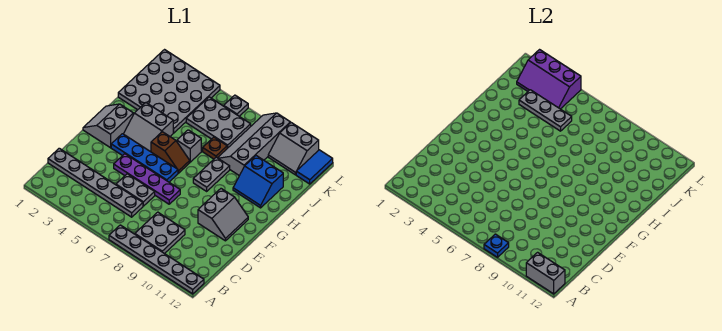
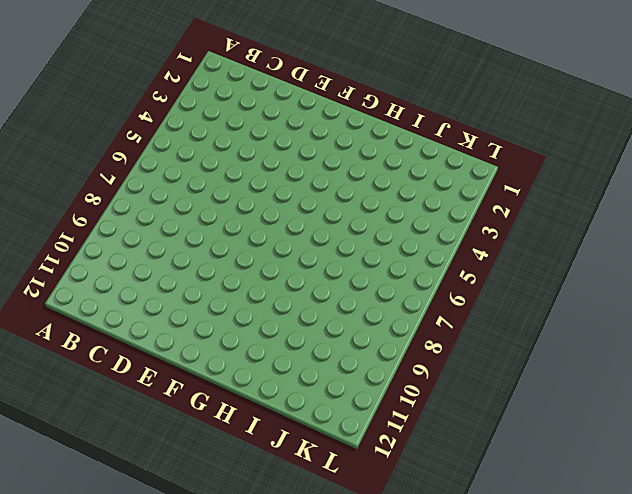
none -> grey plate A7:A12 level 1
none -> grey plate B8:C9 level 1
none -> grey plate C1:C6 level 1

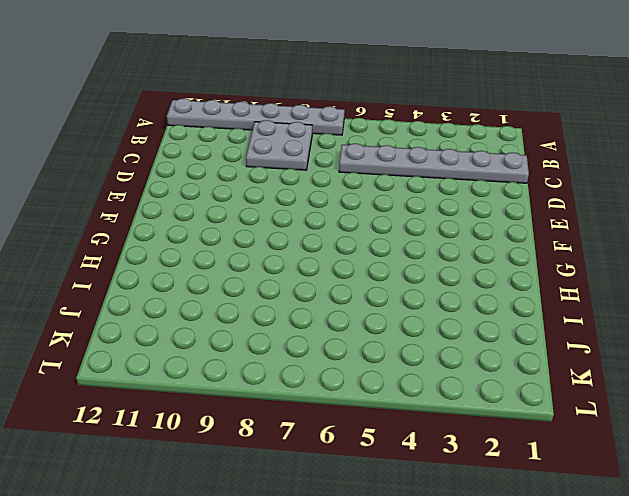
none -> grey plate D5:D6 level 1
none -> purple plate E4:E7 level 1
none -> grey slope E10:F11 level 1 top 10

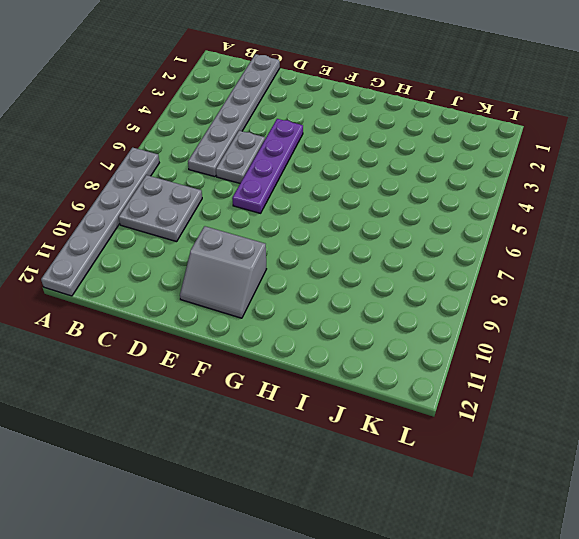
none -> grey slope F1:G2 level 1 top 2
none -> blue plate F3:F6 level 1
none -> grey slope G3:H4 level 1 top H

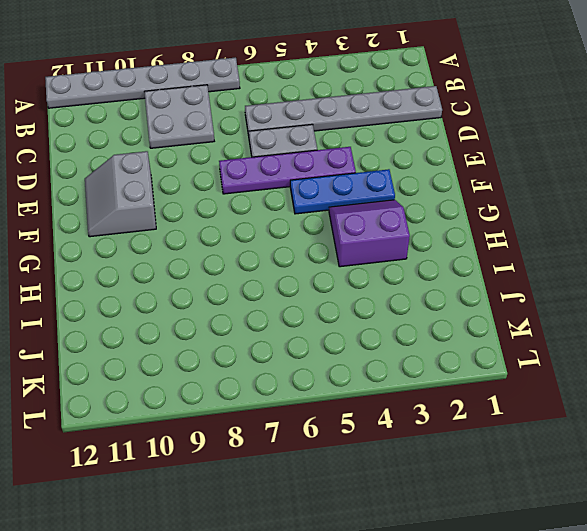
blue plate F3:F5 level 1 -> blue plate F3:F6 level 1
purple slope G3:H4 level 1 top H -> grey slope G3:H4 level 1 top H
none -> grey slope F1:G2 level 1 top 2
none -> brown slope G5:G6 level 1 top 5
none -> grey plate G8:H8 level 1

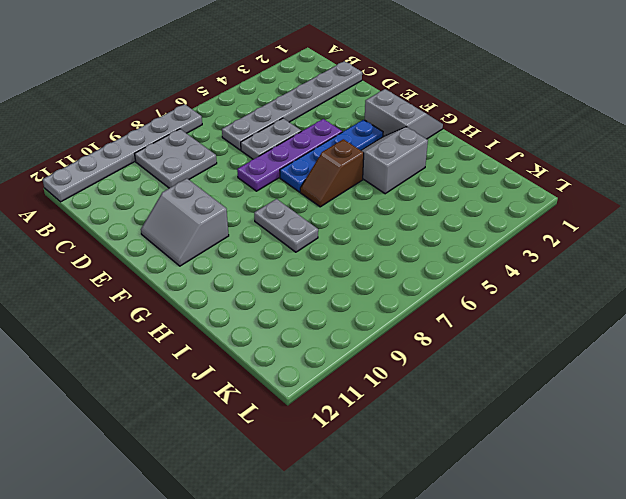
none -> grey brick H6 level 1
none -> blue slope H10:I11 level 1 top I
none -> grey plate I1:L4 level 1

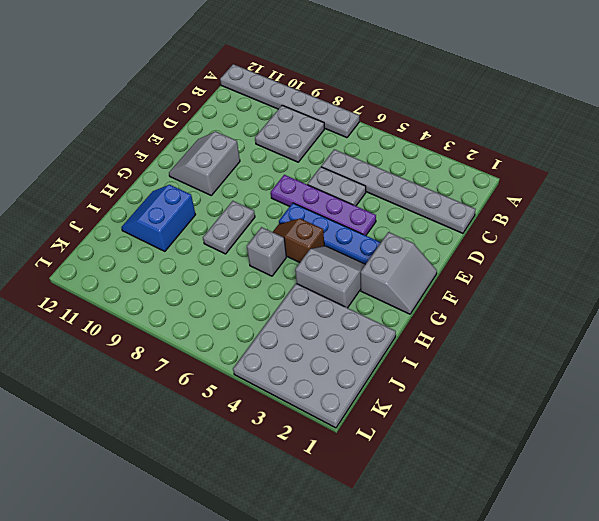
blue slope H10:I11 level 1 top 10 -> blue slope H10:I11 level 1 top I
none -> brown plate I7 level 1
none -> grey slope I8:L9 level 1 top 9
none -> grey plate J5:K7 level 1

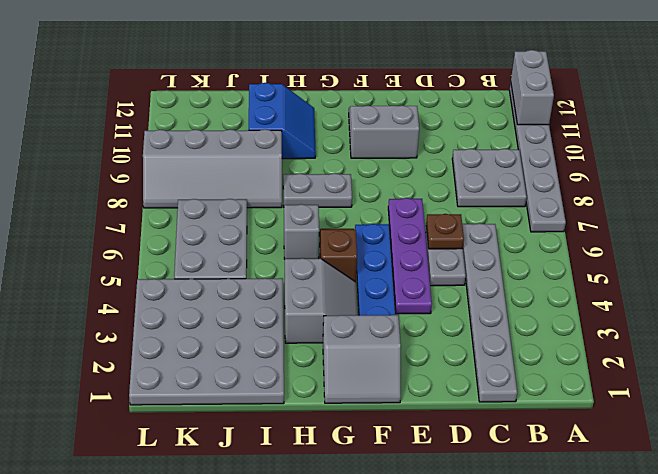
brown plate D6 level 2 -> brown plate I7 level 1
none -> grey slope K10:L11 level 1 top L
none -> blue tile K12:L12 level 1
none -> grey plate L6 level 1

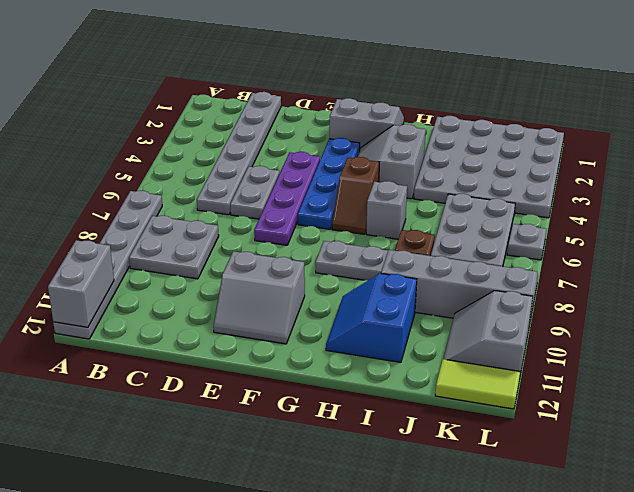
lime tile K12:L12 level 1 -> blue tile K12:L12 level 1
none -> blue plate A8 level 2
none -> grey plate J3:J5 level 2
none -> purple slope K2:L4 level 2 top L

